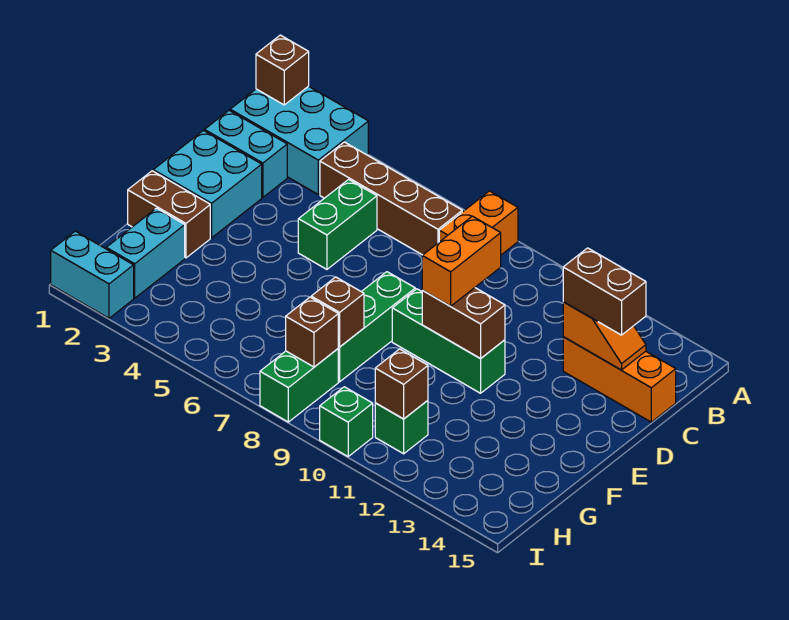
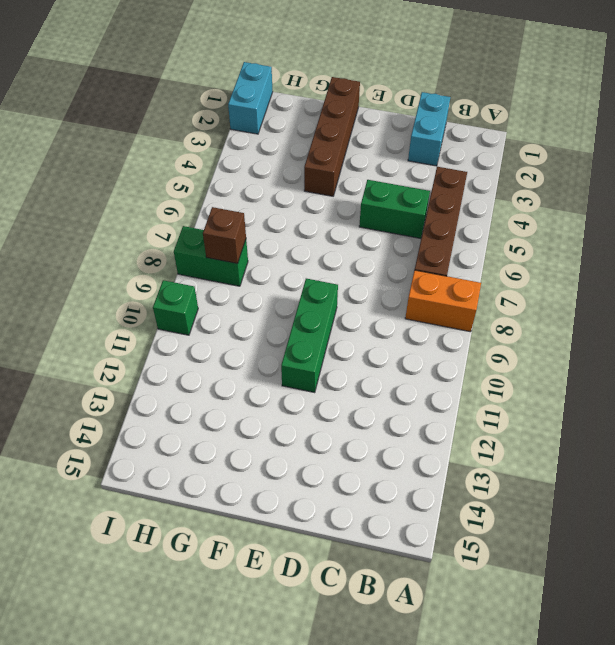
brown brick F1:F4 level 1 -> brown brick F1:F2 level 1
none -> cyan brick A1:B3 level 1
none -> orange brick C13:C15 level 1
none -> cyan brick D1:E2 level 1

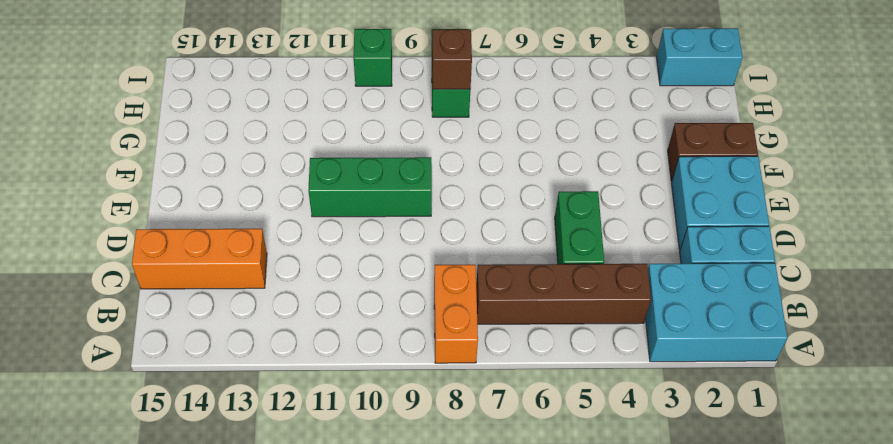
none -> green brick E8:G8 level 1
none -> cyan brick G2:H2 level 1
none -> green brick H11 level 1

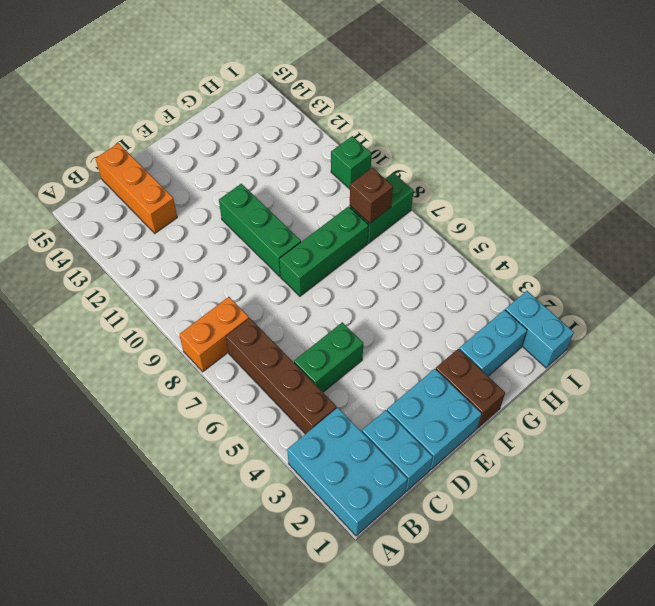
none -> green brick H11 level 1
none -> brown brick A1 level 2
none -> orange slope C13:C14 level 2 top 13

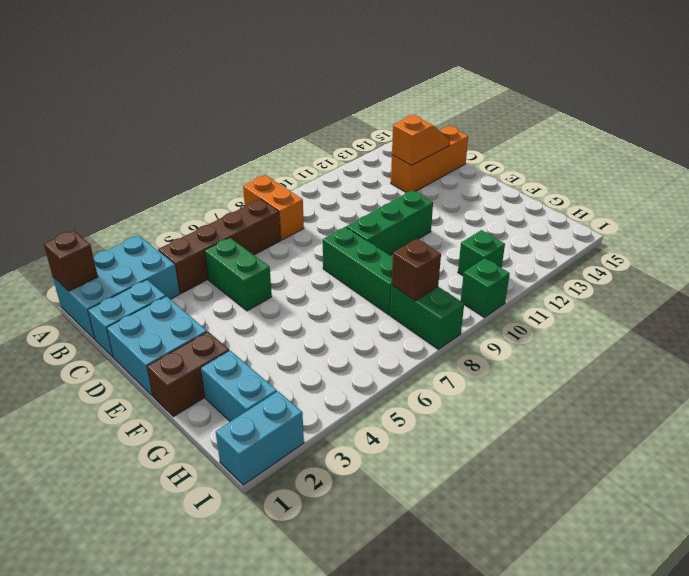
none -> brown brick E10:E11 level 2
none -> brown brick G8 level 2
none -> brown brick H11 level 2

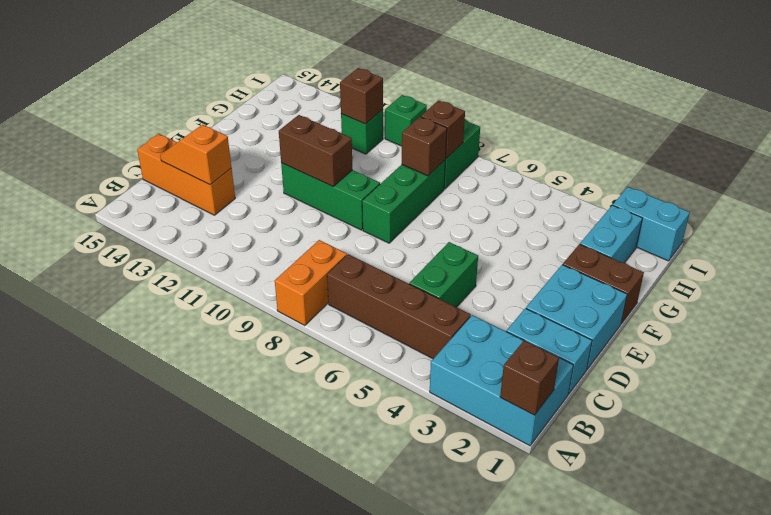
none -> brown brick C13:C14 level 3
none -> orange brick D10:E10 level 3

